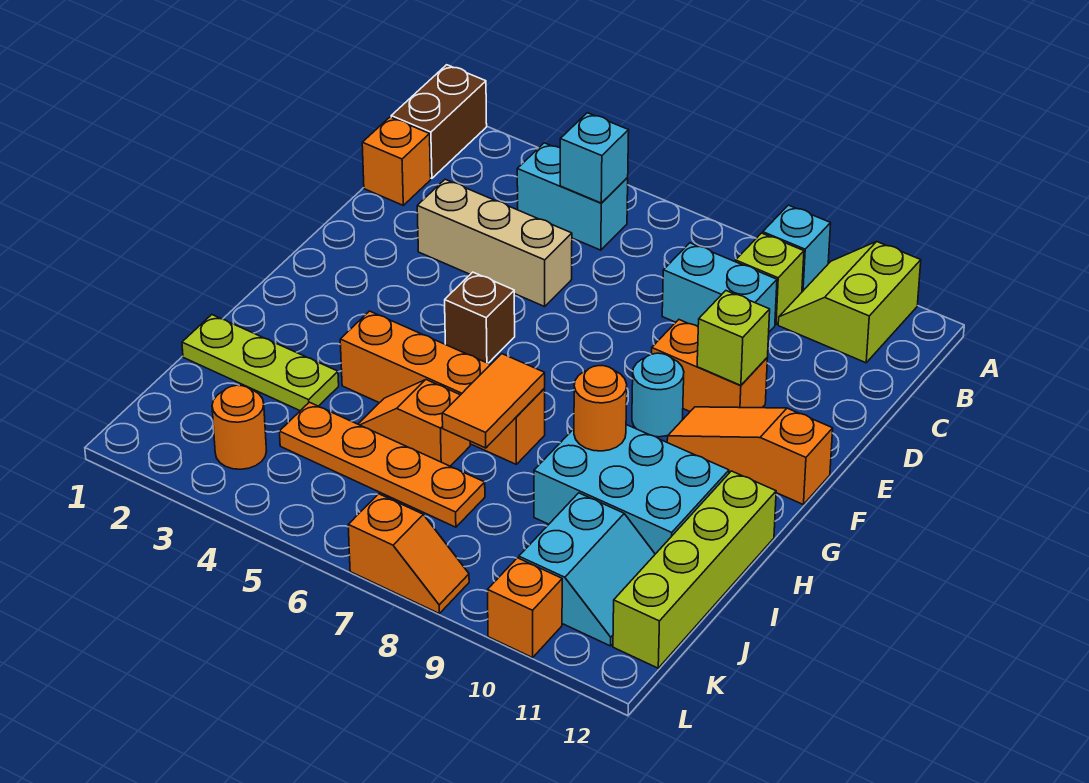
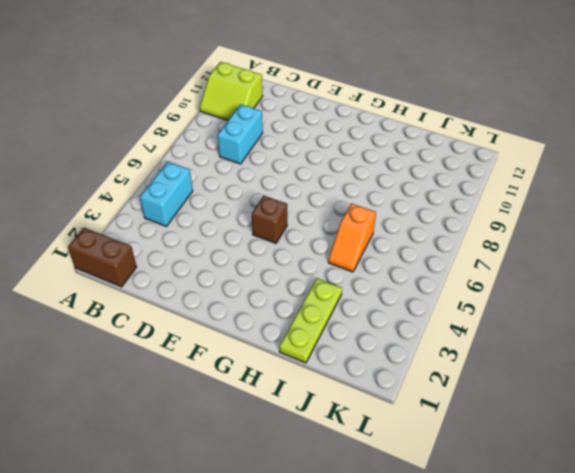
none -> cyan brick A9 level 1
none -> lime brick B9 level 1
none -> orange brick C1 level 1

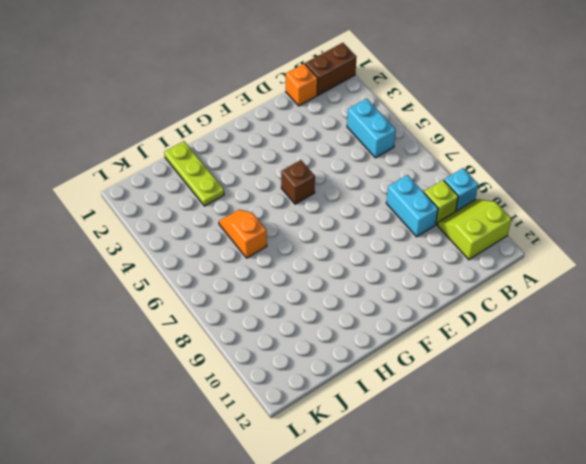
none -> tan brick D3:D5 level 1
none -> orange brick E9:E10 level 1
none -> cyan round brick F9 level 1

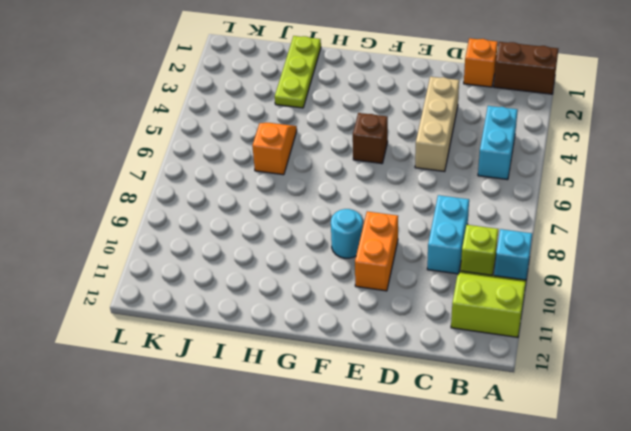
none -> orange slope F10:F12 level 1 top 12
none -> orange brick H4:H7 level 1
none -> cyan brick H9:I11 level 1

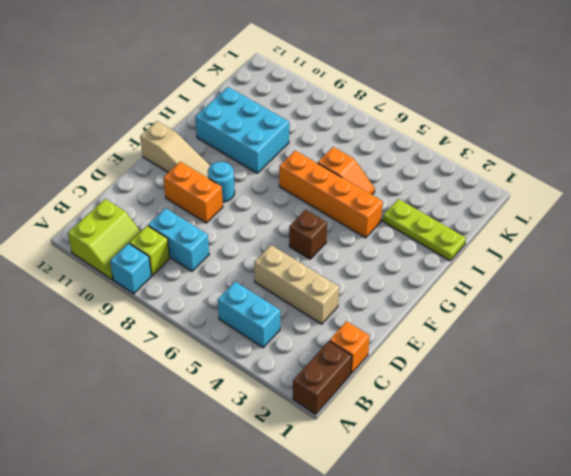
tan slope F10:F12 level 1 top 12 -> orange slope F10:F12 level 1 top 12
none -> lime brick H12:K12 level 1
none -> orange plate J4:J7 level 1
none -> cyan slope J10:K11 level 1 top 10

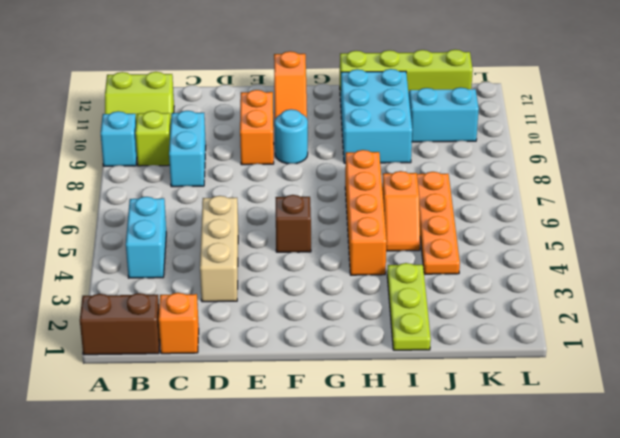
none -> orange round brick K3 level 1
none -> orange slope L7:L8 level 1 top 7
none -> orange brick L10 level 1

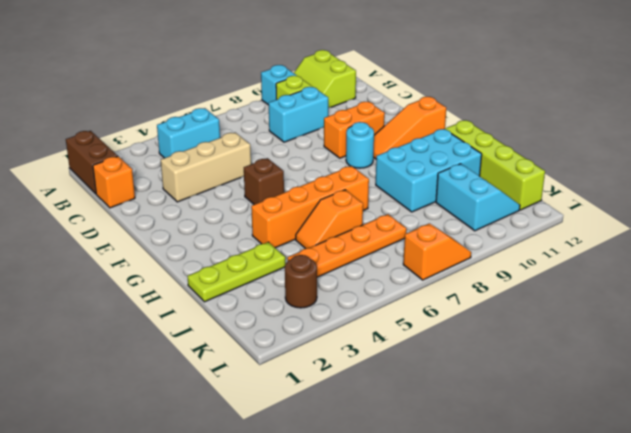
brown round brick K3 level 1 -> orange round brick K3 level 1
none -> orange brick L10 level 1
none -> cyan brick B5 level 2
none -> lime brick E10 level 2

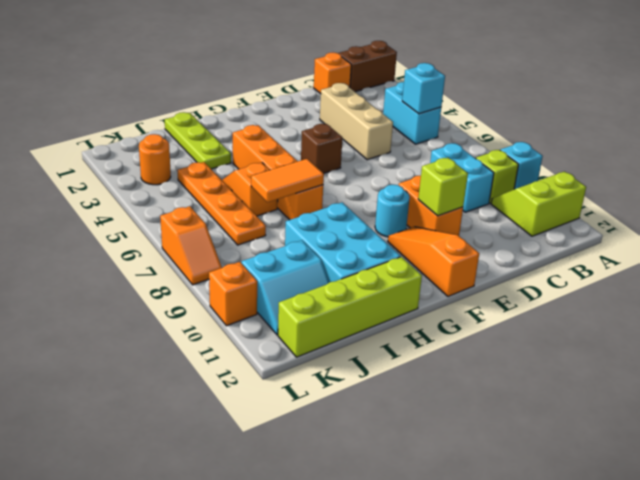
none -> orange round brick H9 level 2

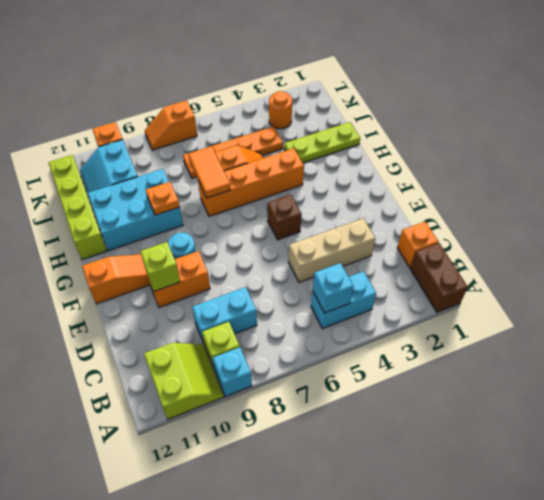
orange plate H9 level 2 -> orange round brick H9 level 2

